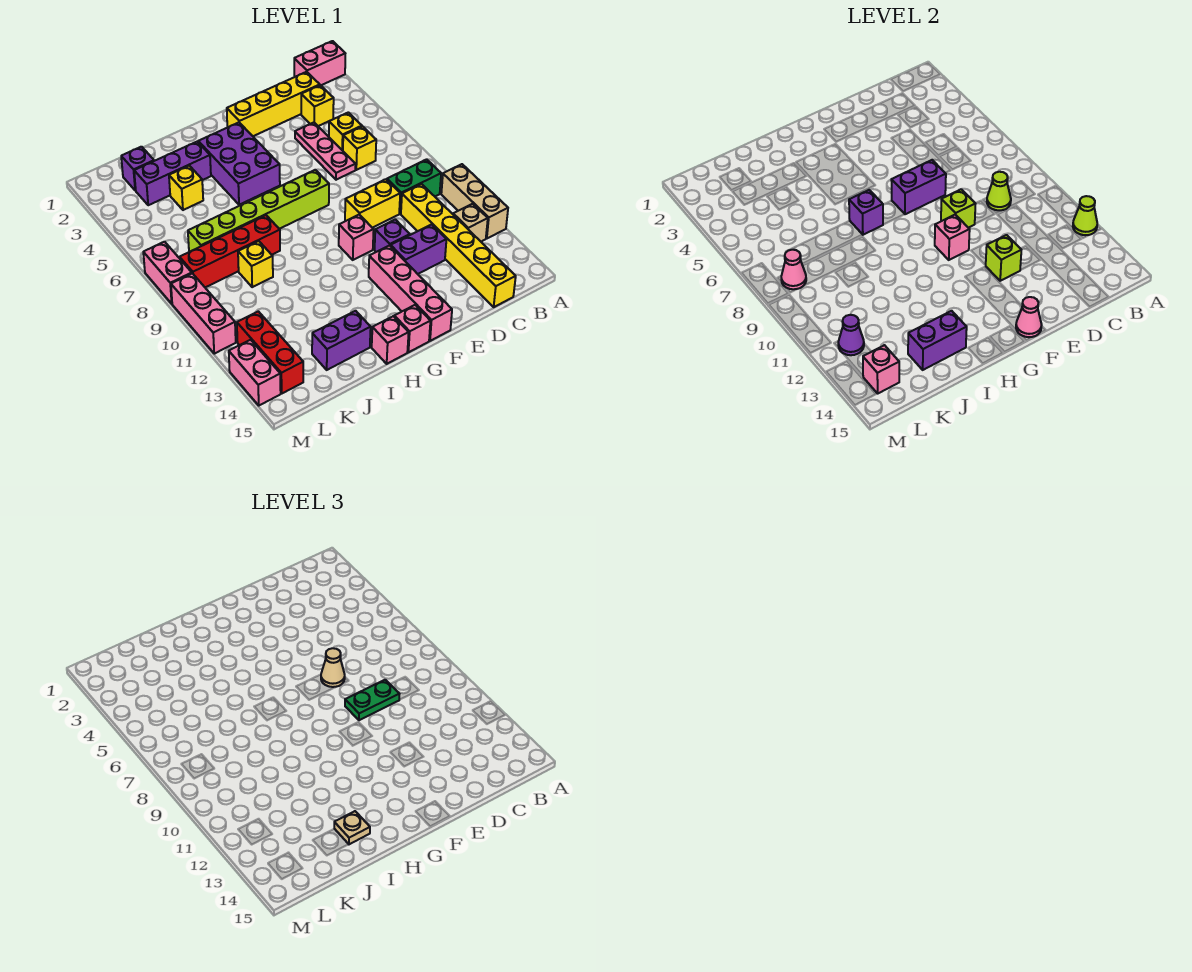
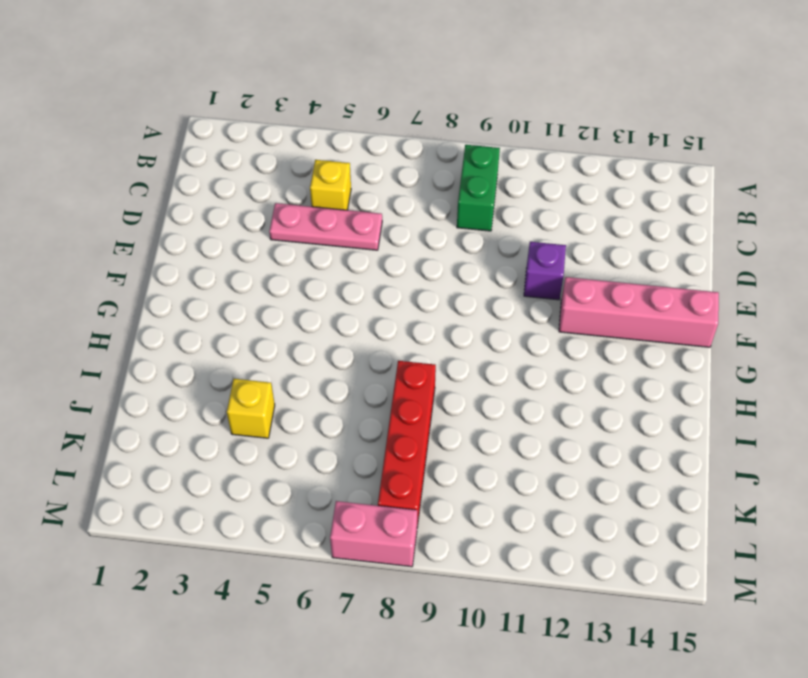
none -> pink brick A1:B1 level 1
none -> tan brick A10:A12 level 1
none -> tan brick B12 level 1
none -> yellow brick C2:F2 level 1

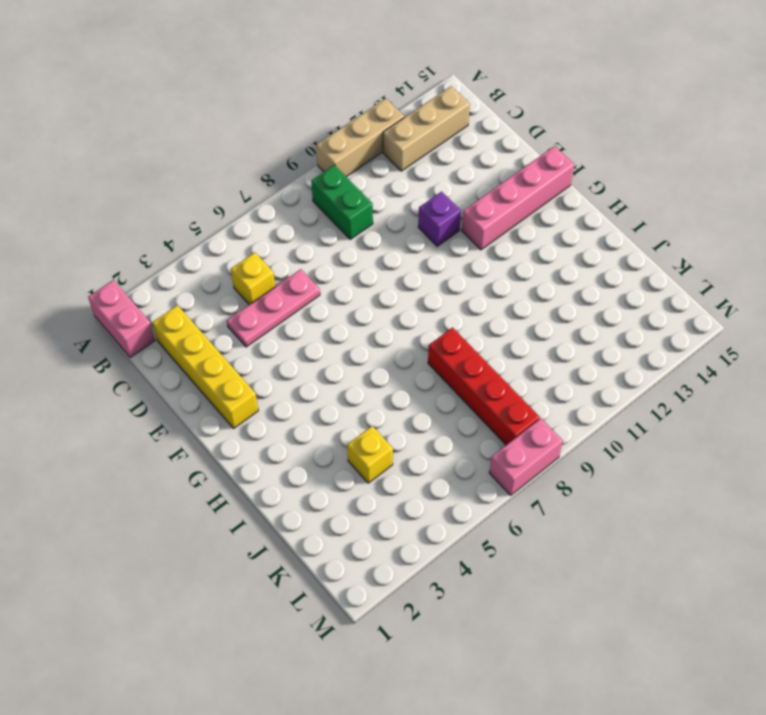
tan brick B12:B14 level 1 -> tan brick B12 level 1
none -> yellow brick C3 level 1
none -> yellow brick C6 level 1
none -> yellow brick C10:C15 level 1
none -> yellow brick D9:E9 level 1

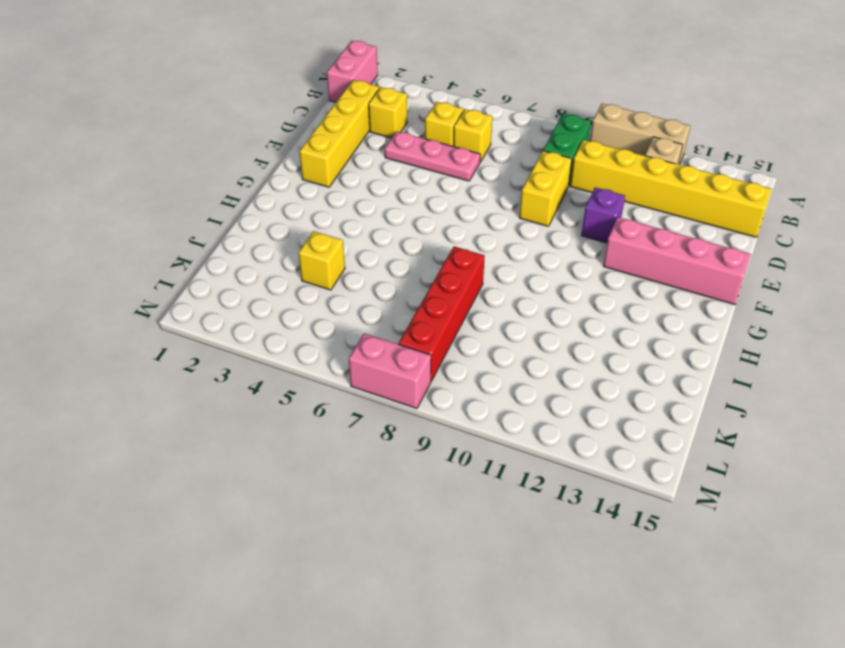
none -> purple brick D12:E12 level 1
none -> lime brick F7:K7 level 1
none -> pink brick F10 level 1
none -> purple brick G3:H5 level 1

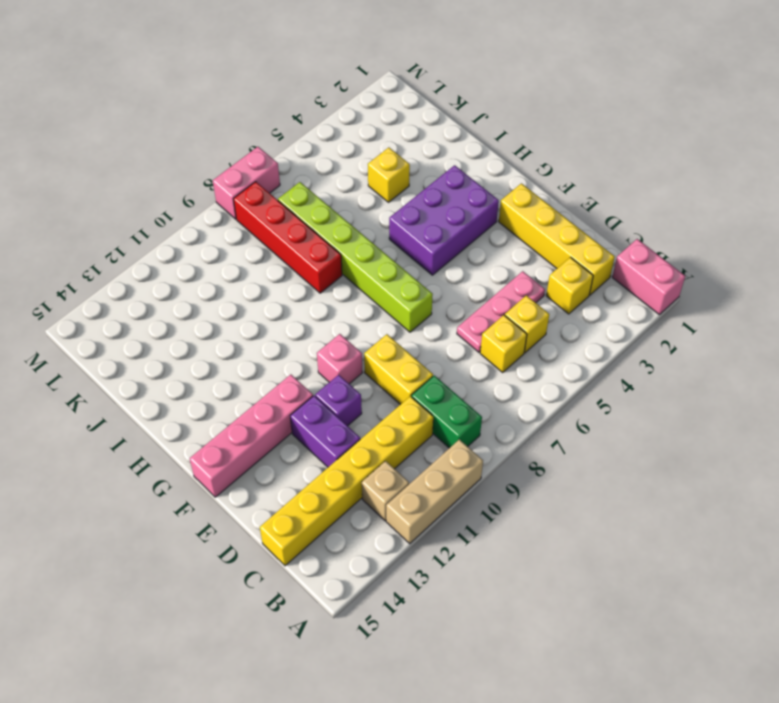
none -> pink brick G15 level 1
none -> pink brick H15 level 1
none -> purple brick I3:K3 level 1
none -> purple brick I14:J14 level 1

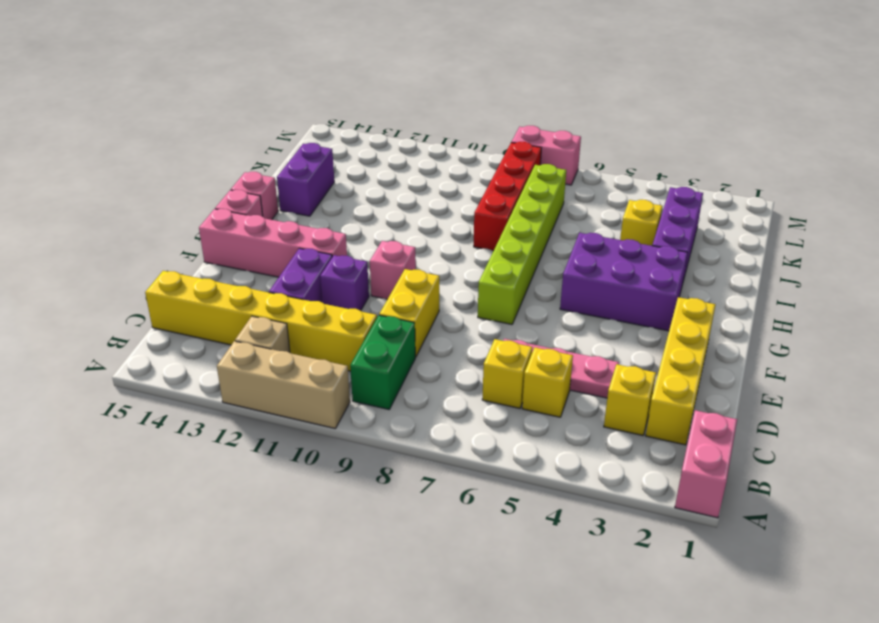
none -> yellow brick J9 level 1
none -> purple brick K2 level 1
none -> red brick L12:L14 level 1
none -> pink brick M9:M11 level 1

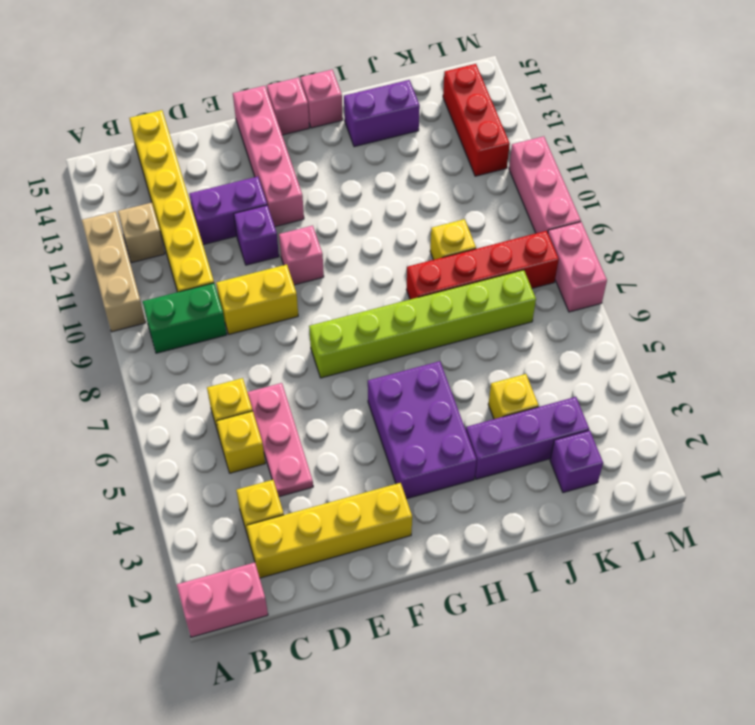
none -> pink brick M13:M14 level 1
none -> lime cone A12 level 2
none -> lime cone C9 level 2
none -> purple brick E7:F7 level 2

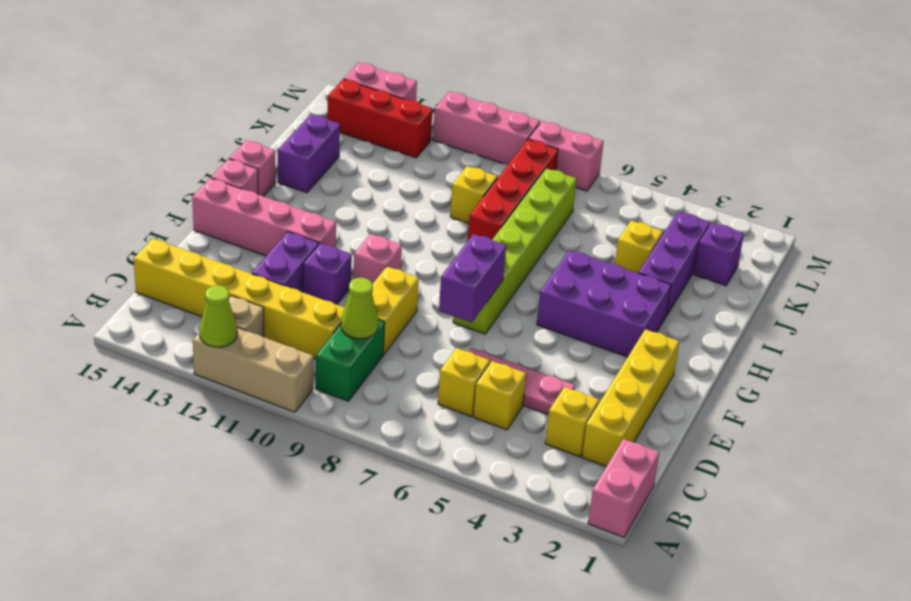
none -> lime brick E9 level 2
none -> lime brick E12 level 2
none -> pink brick F10 level 2
none -> pink cone F15 level 2

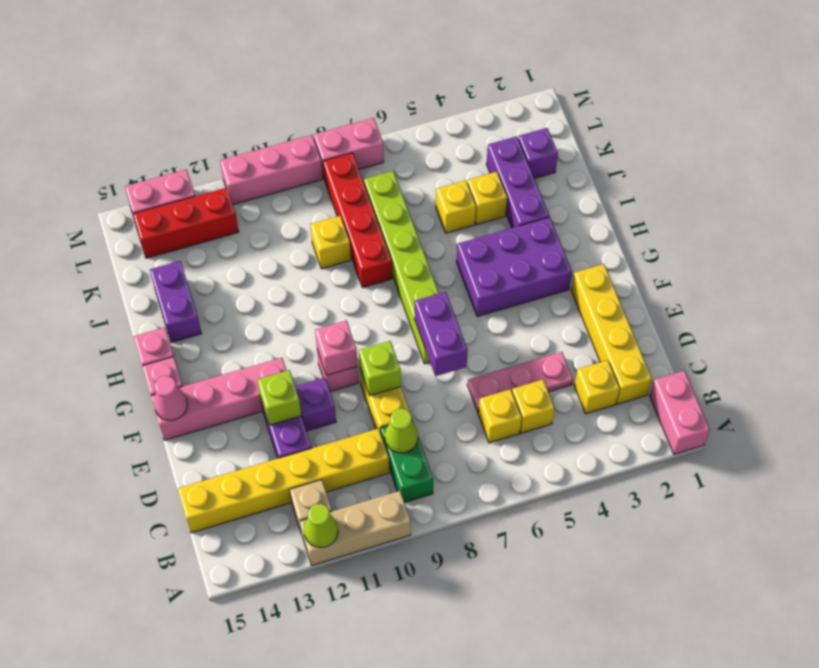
yellow brick J5 level 1 -> none
none -> purple brick H7 level 2
none -> purple brick I14:J14 level 2
none -> pink cone L8 level 2
none -> purple cone L12 level 2

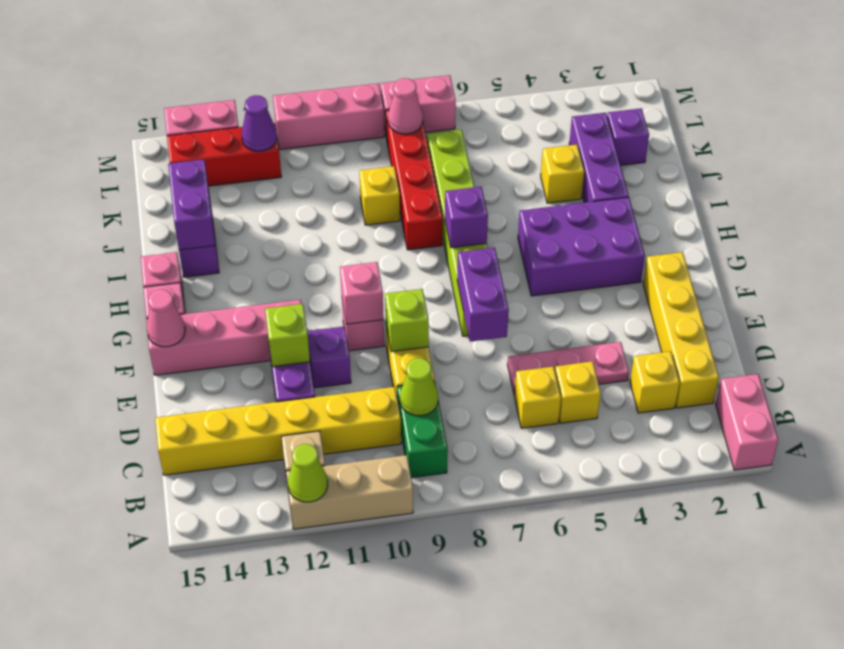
none -> pink brick L14 level 2
none -> green plate D9:E9 level 3
none -> tan cone E7 level 3
none -> tan plate I14 level 3

